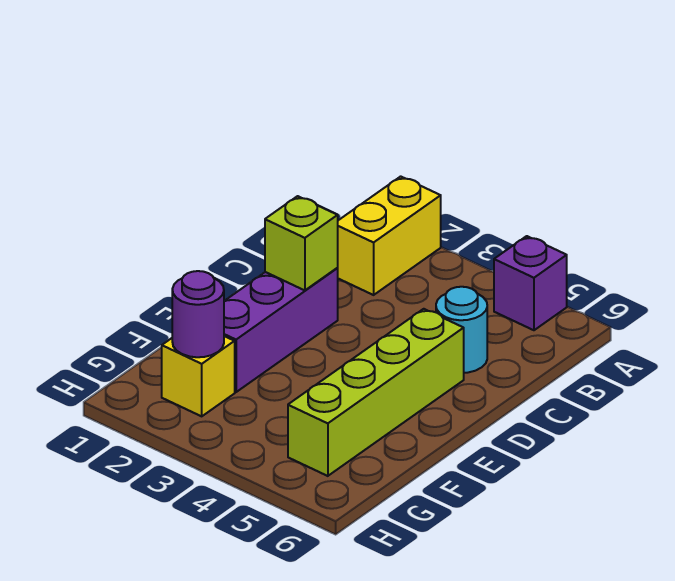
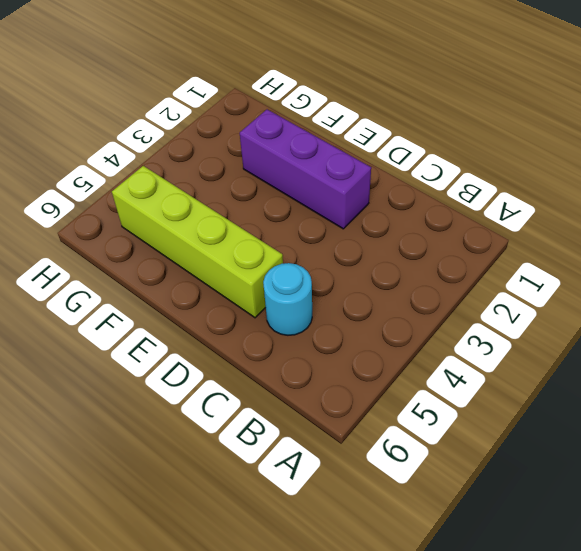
none -> yellow brick A2:B2 level 1
none -> purple brick A5 level 1

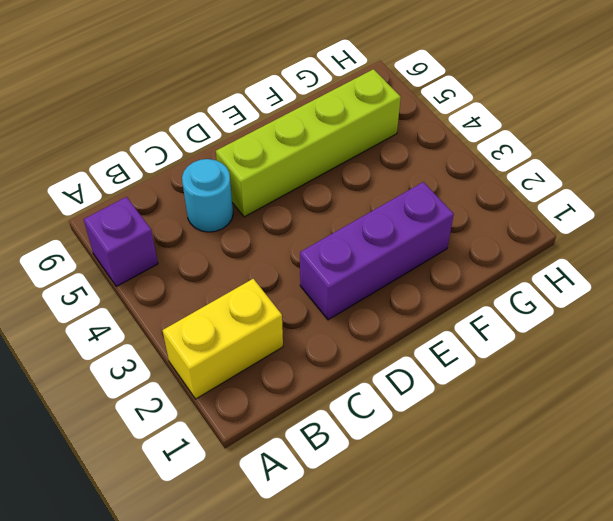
none -> yellow brick G2 level 1
none -> lime brick D2 level 2

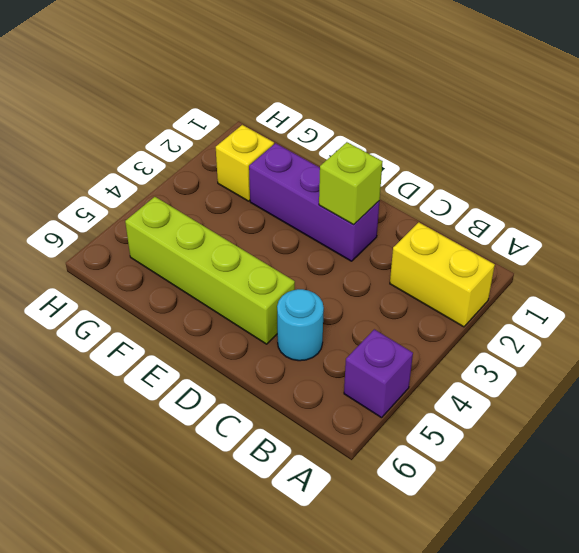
none -> purple round brick G2 level 2

